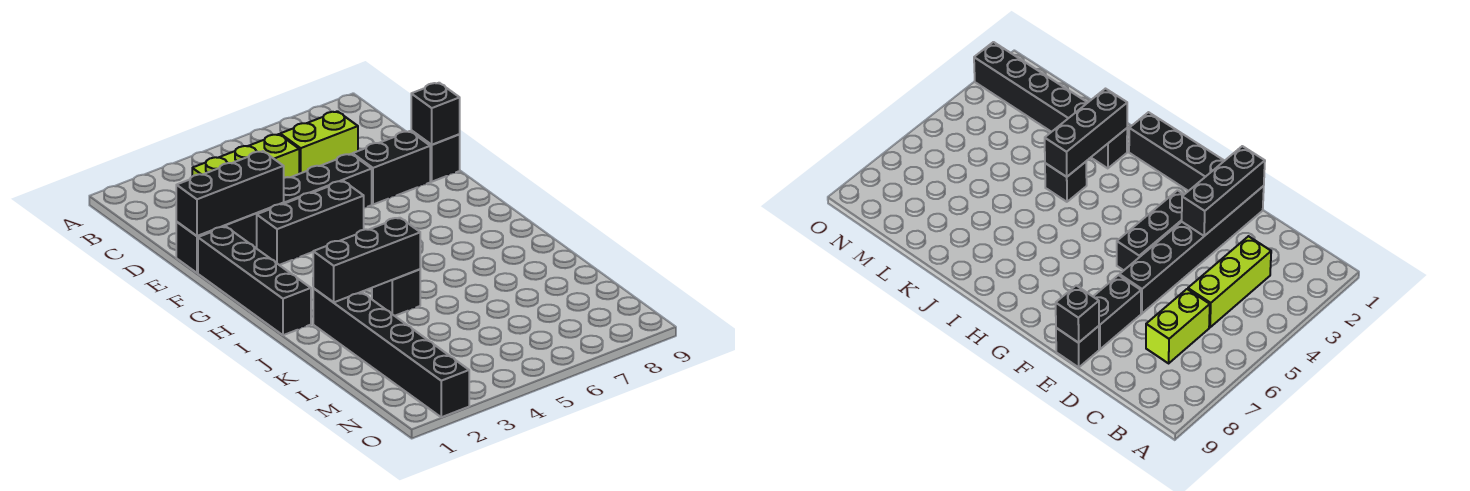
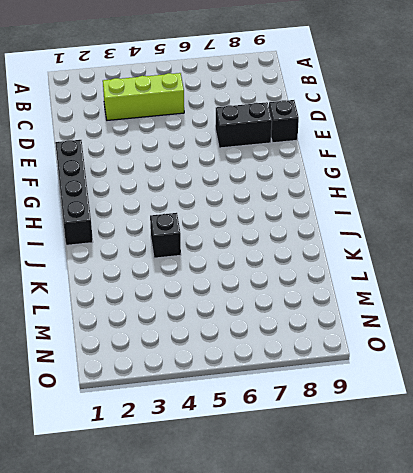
none -> lime brick C6:C7 level 1
none -> black brick E1:E6 level 1
none -> black brick F3:F5 level 1

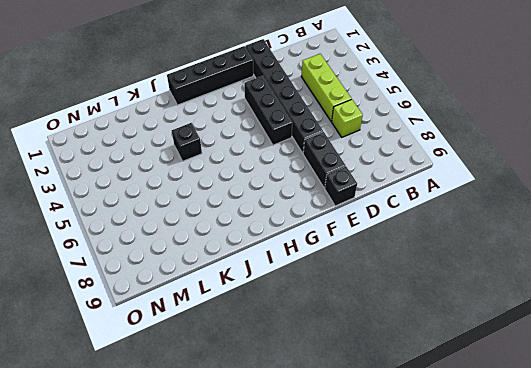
lime brick C6 level 1 -> lime brick C6:C7 level 1
none -> black brick J2:O2 level 1
none -> black brick E1:E3 level 2
none -> black brick E9 level 2

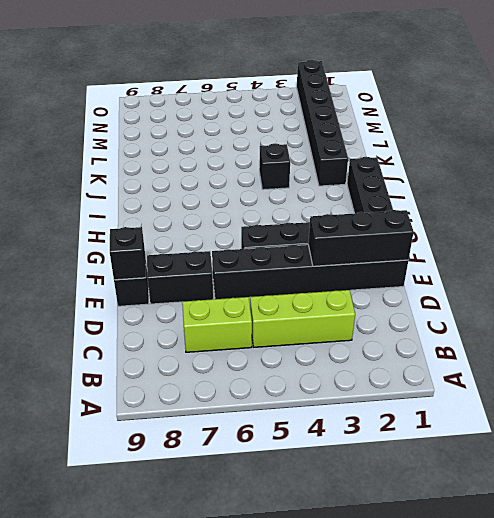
none -> black brick J2:J4 level 2

